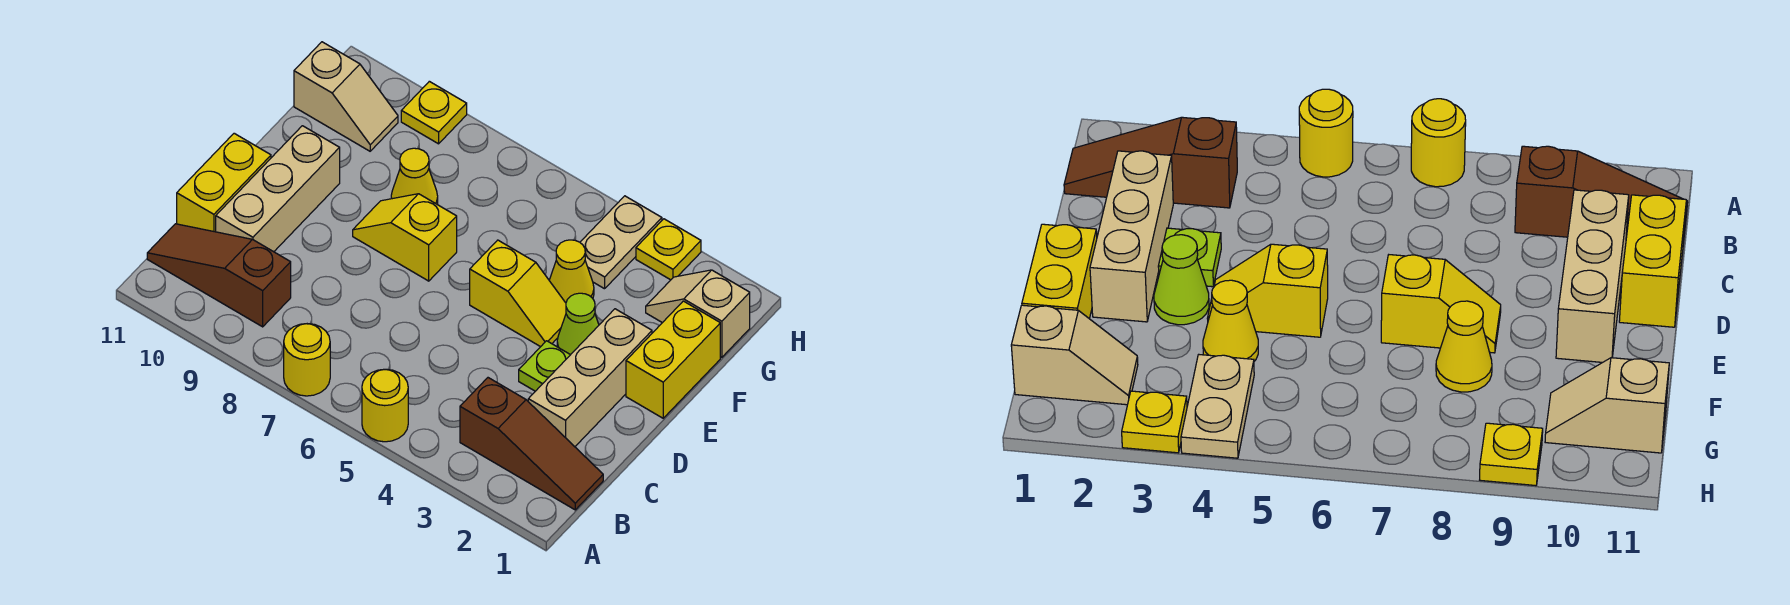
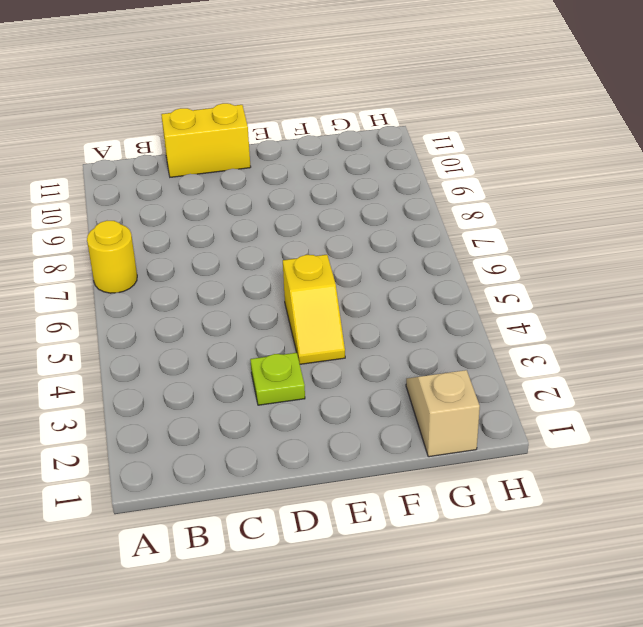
none -> yellow round brick A5 level 1
none -> brown slope B1:B3 level 1 top 3
none -> brown slope B9:B11 level 1 top 9

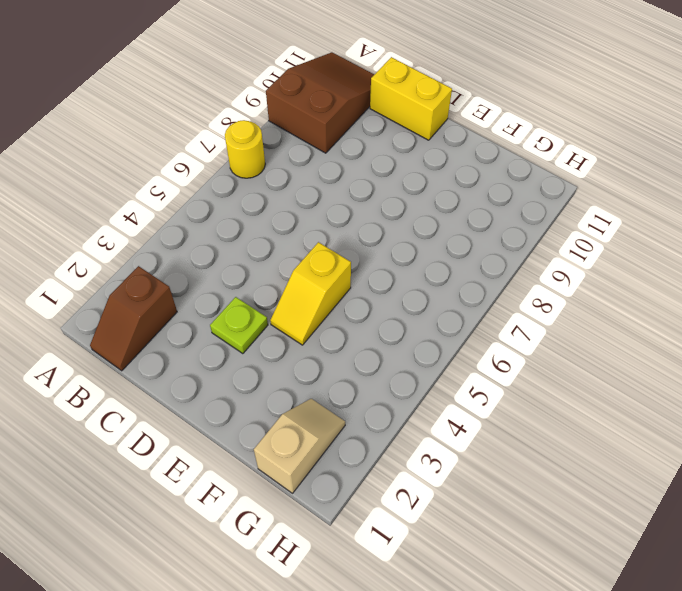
brown slope A9:B11 level 1 top 9 -> brown slope B9:B11 level 1 top 9
brown slope B1:B2 level 1 top 2 -> brown slope B1:B3 level 1 top 3
none -> yellow round brick A5 level 1
none -> tan brick C2:E2 level 1
none -> tan brick C10:E10 level 1

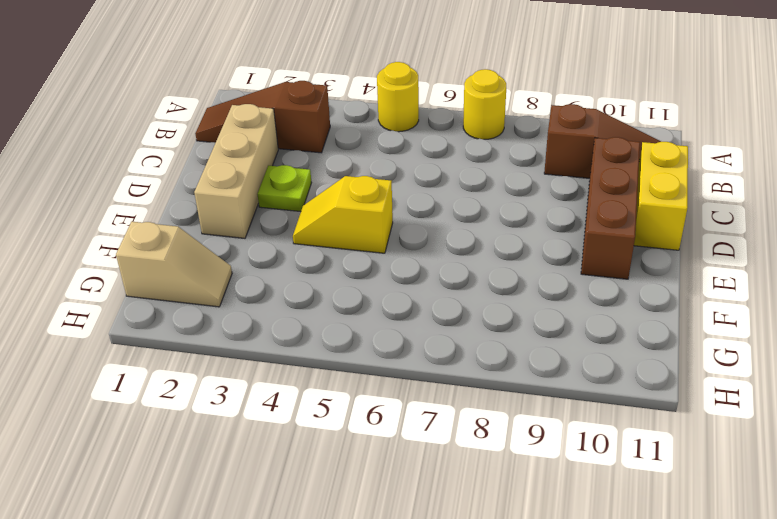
brown brick C10:E10 level 1 -> tan brick C10:E10 level 1
none -> yellow brick E1:F1 level 1
none -> lime cone E3 level 1
none -> yellow slope E7:E8 level 1 top 7

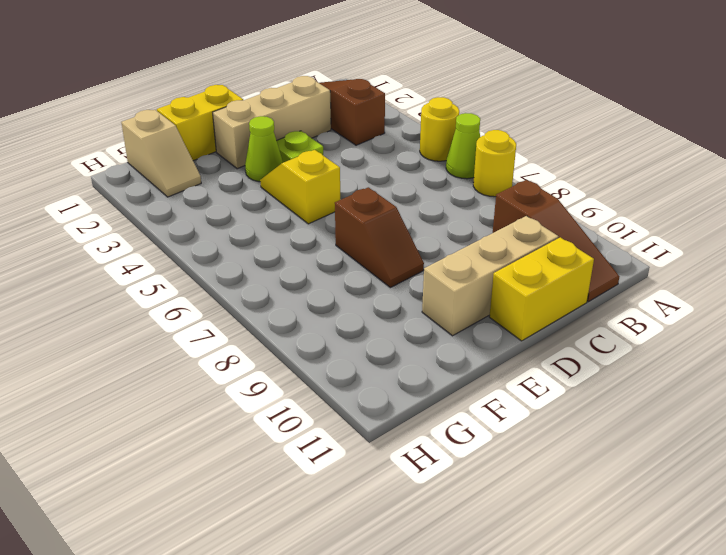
lime cone A6 level 1 -> none
brown slope E7:E8 level 1 top 7 -> yellow slope E7:E8 level 1 top 7
none -> yellow cone F4 level 1
none -> yellow cone F8 level 1
none -> tan plate G4:H4 level 1

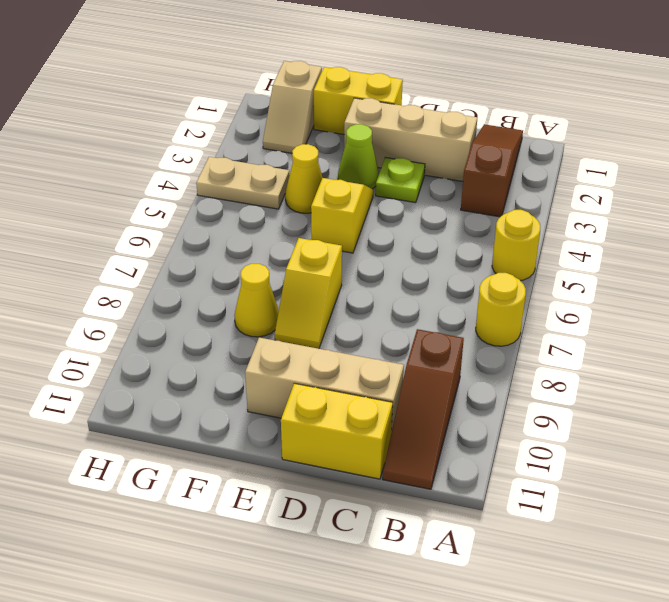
none -> tan slope G10:G11 level 1 top 11
none -> yellow plate H3 level 1
none -> yellow plate H9 level 1

